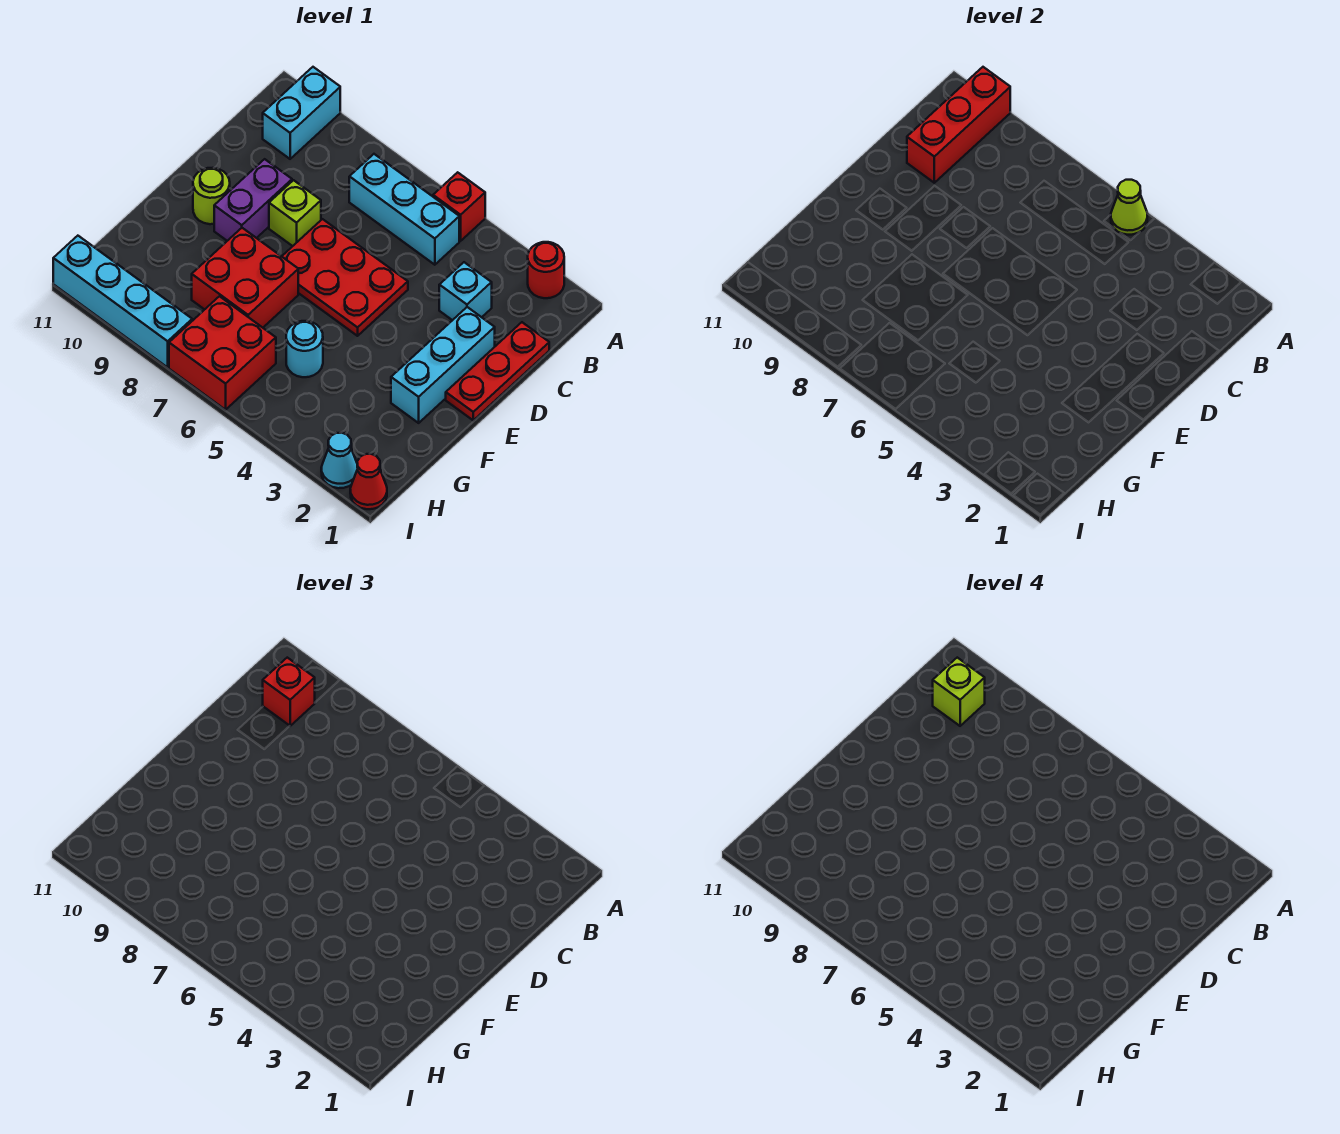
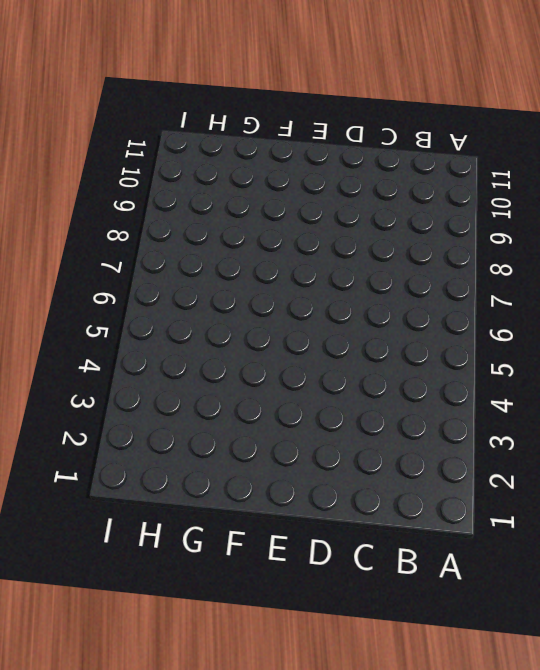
none -> red round brick A2 level 1
none -> red brick A5 level 1
none -> cyan brick A10:B10 level 1

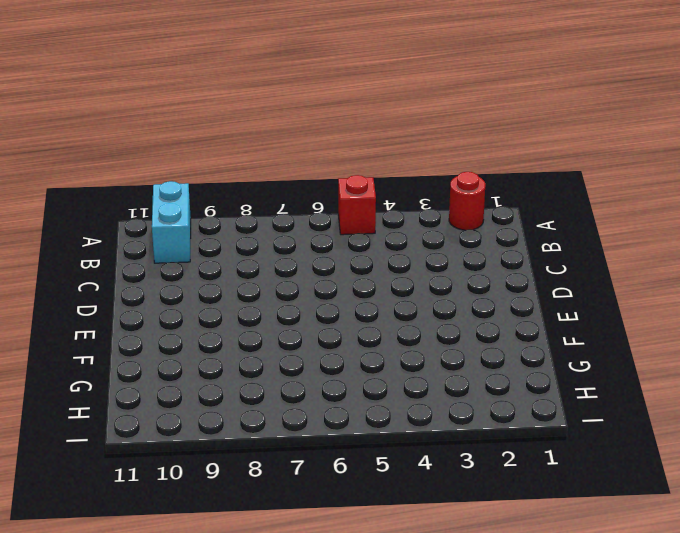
none -> cyan brick B5:B7 level 1
none -> red plate C1:E1 level 1
none -> cyan brick C3 level 1

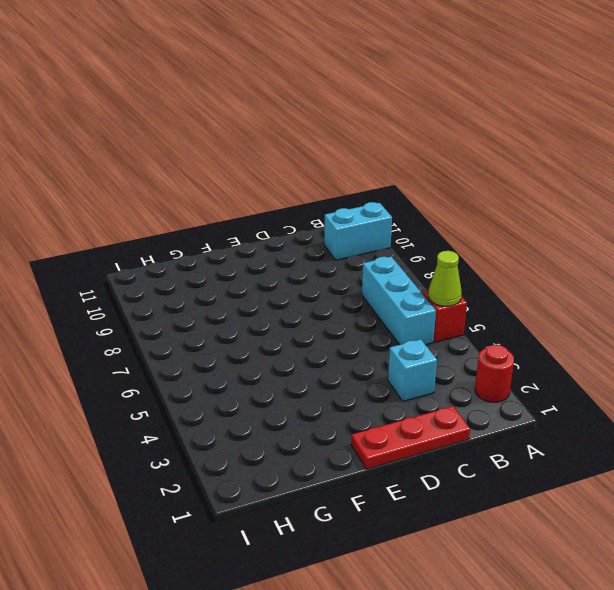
none -> cyan brick D2:F2 level 1
none -> red plate D5:E7 level 1
none -> lime brick D8 level 1

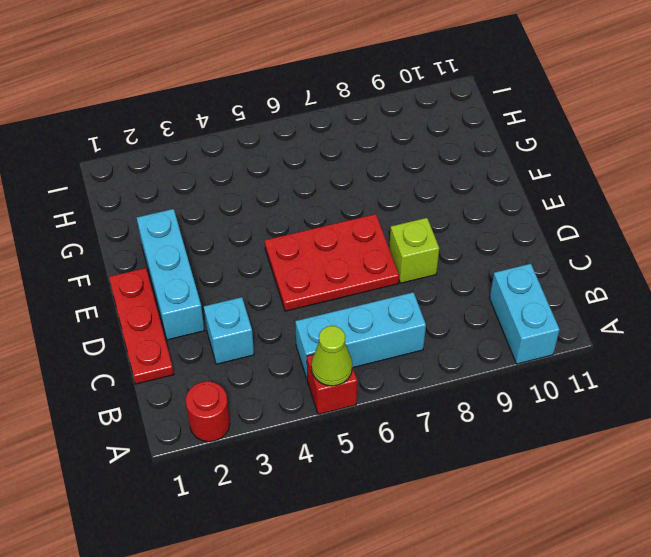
none -> purple brick D9:E9 level 1
none -> lime round brick E10 level 1
none -> red brick F7:G8 level 1

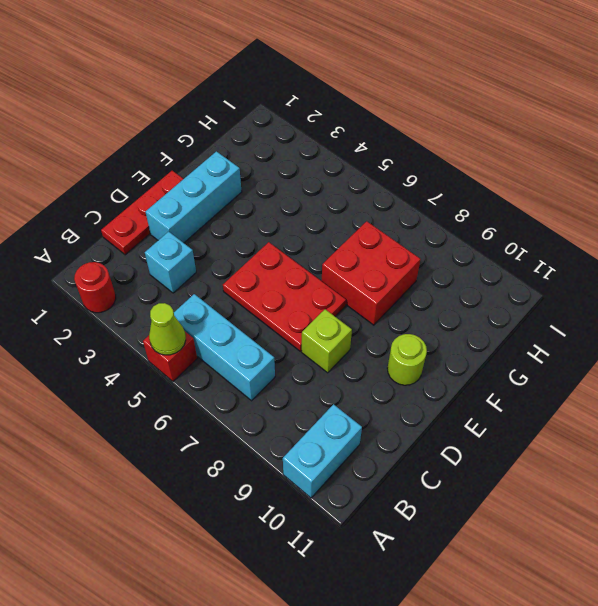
none -> purple brick D9:E9 level 1
none -> cyan round brick G5 level 1
none -> red brick H6:I7 level 1

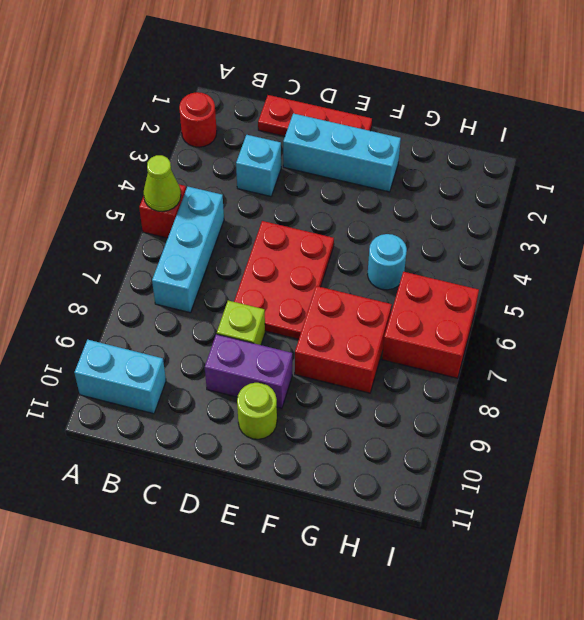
none -> red cone I1 level 1
none -> cyan cone I2 level 1
none -> cyan brick I8:I11 level 1

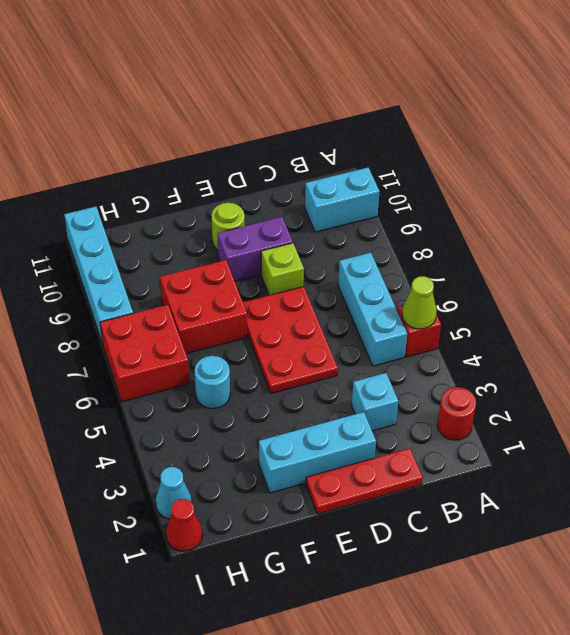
none -> red brick A10:C10 level 2
none -> red brick B10 level 3
none -> lime brick B10 level 4

